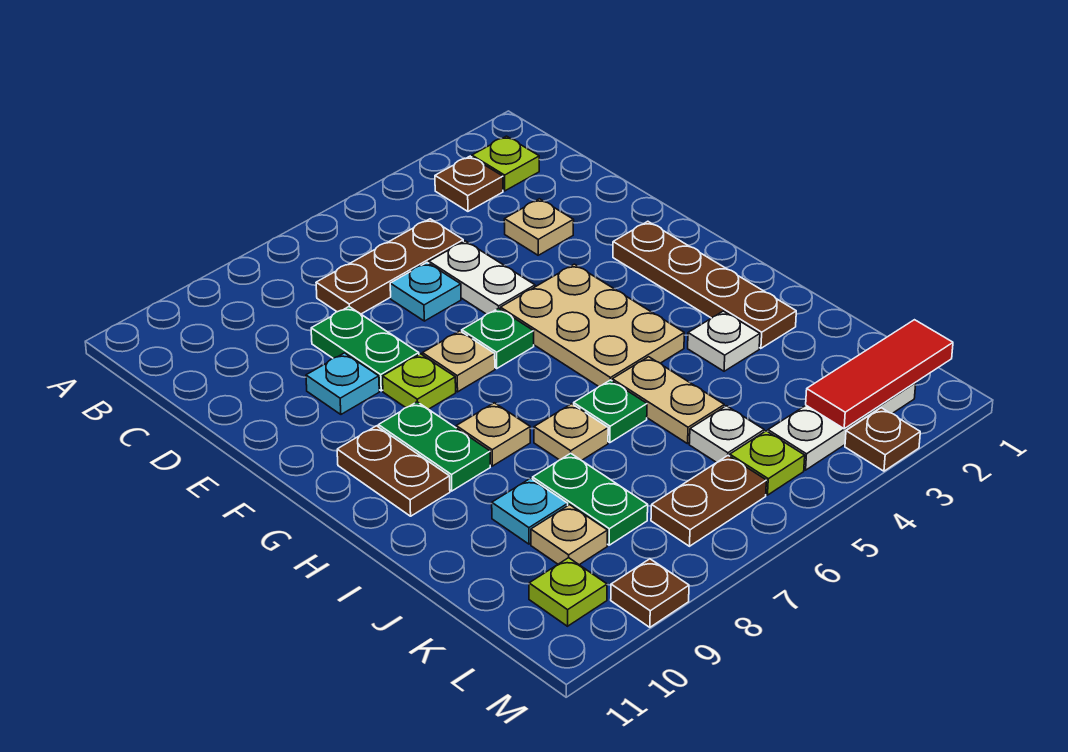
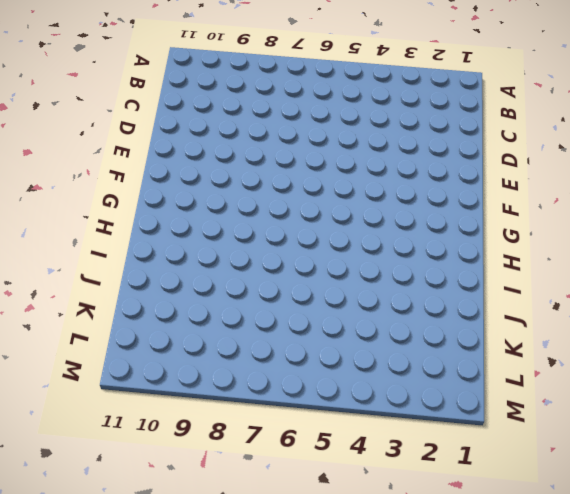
none -> lime plate B2 level 1
none -> brown plate B3 level 1
none -> brown plate C5:C7 level 1
none -> tan plate D3 level 1

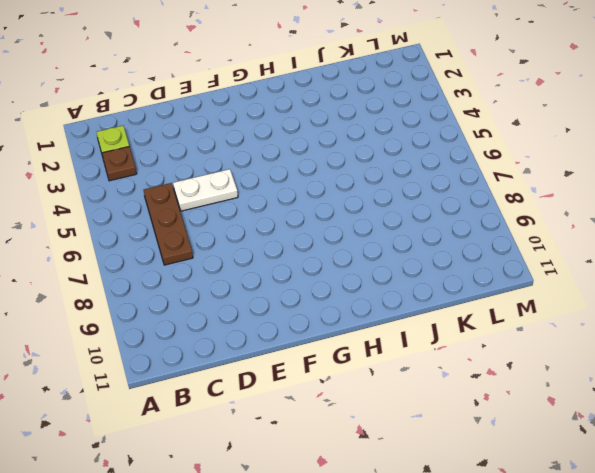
none -> tan plate D3 level 1
none -> cyan plate D6 level 1
none -> green plate D8:E8 level 1
none -> cyan plate E9 level 1

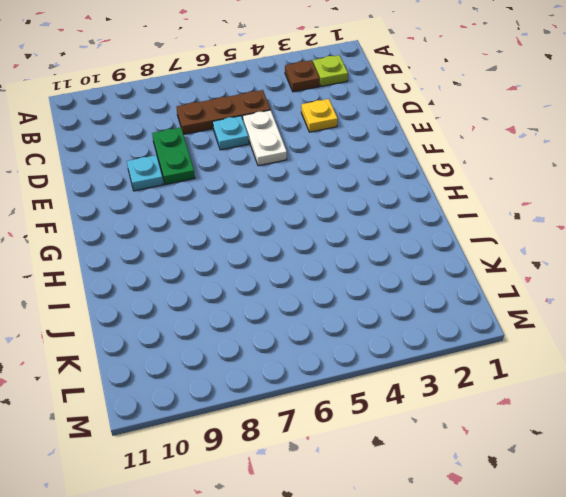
yellow plate D3 level 1 -> tan plate D3 level 1
none -> brown plate F2:I2 level 1
none -> tan plate F4:H5 level 1
none -> green plate F6 level 1
none -> tan plate F7 level 1

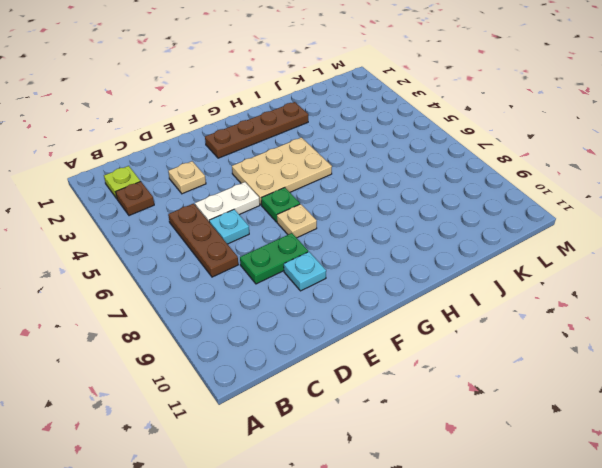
none -> lime plate F8 level 1
none -> green plate G9:H9 level 1
none -> brown plate G10:H10 level 1
none -> tan plate H8 level 1

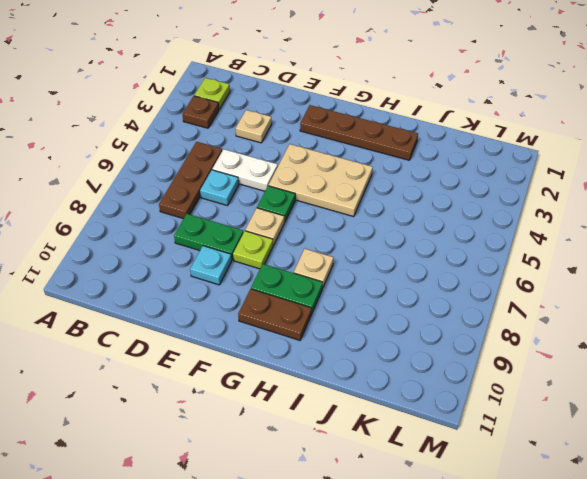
none -> white plate I3 level 1
none -> tan plate I5:J5 level 1
none -> green plate I6 level 1
none -> tan plate I7 level 1

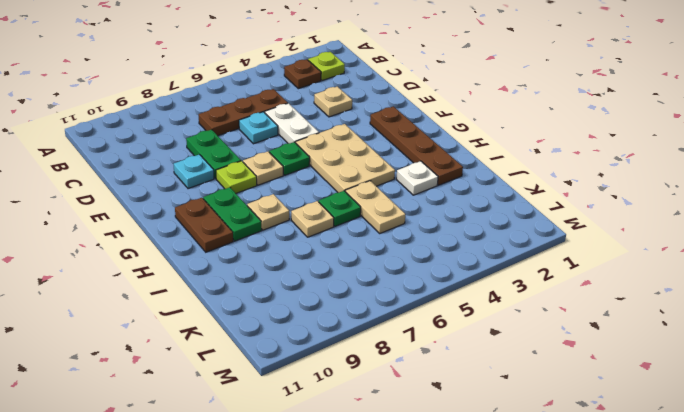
none -> green plate J8:K8 level 1
none -> cyan plate J9 level 1
none -> white plate K5 level 1
none -> tan plate K9 level 1

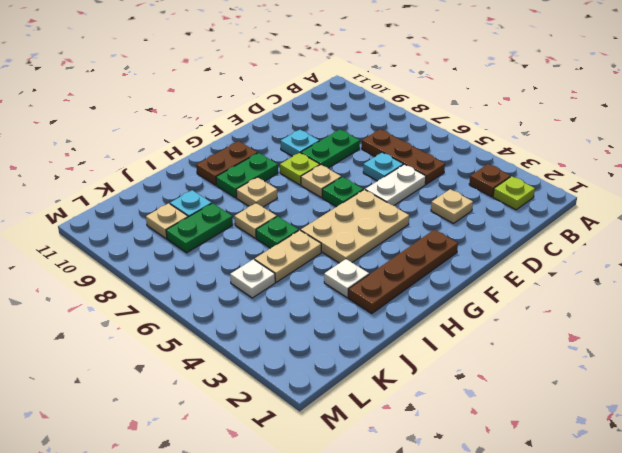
none -> white plate L2:L4 level 1
none -> lime plate L5 level 1
none -> brown plate L6:L7 level 1
none -> lime plate L10 level 1

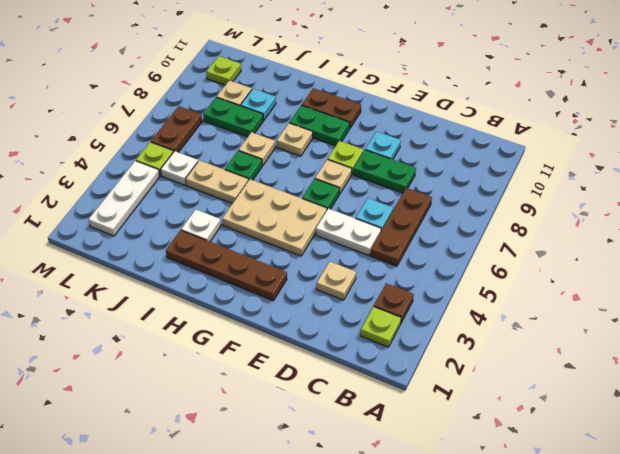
none -> brown plate M3 level 1
none -> brown plate M9 level 1
none -> red tile L1:L3 level 2

